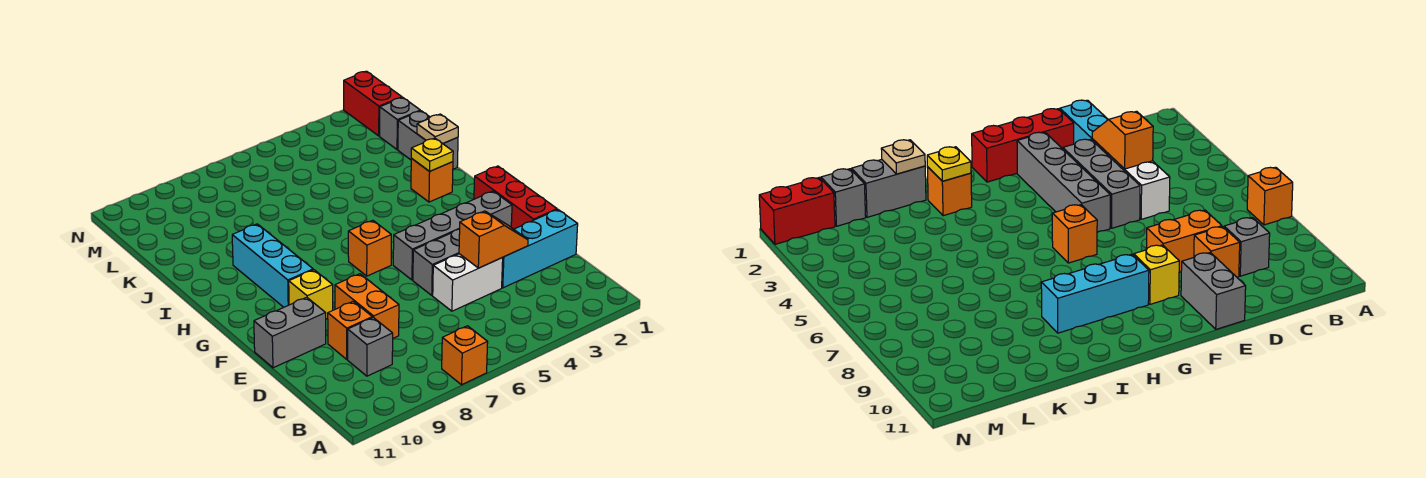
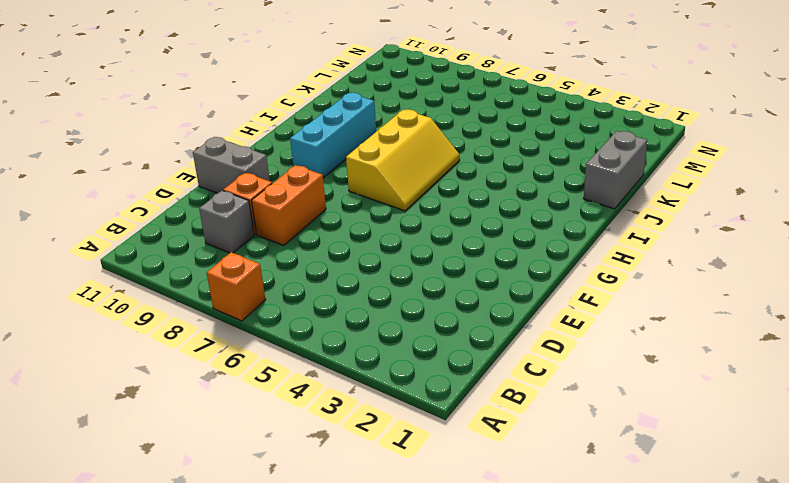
yellow slope G6:I7 level 1 top 7 -> orange brick G6 level 1
none -> cyan brick D1:D3 level 1
none -> white brick D4:D5 level 1
none -> red brick E1:G1 level 1

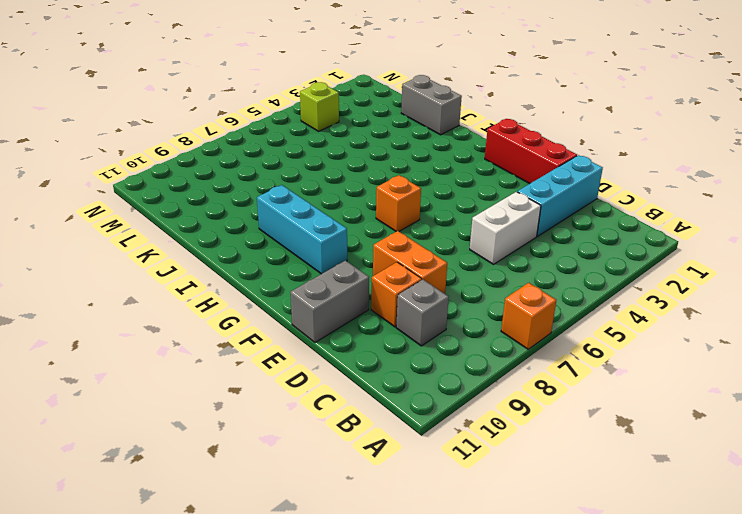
lime brick M4 level 1 -> none
none -> grey brick E3:E5 level 1
none -> grey brick F2:F5 level 1
none -> yellow brick F9 level 1

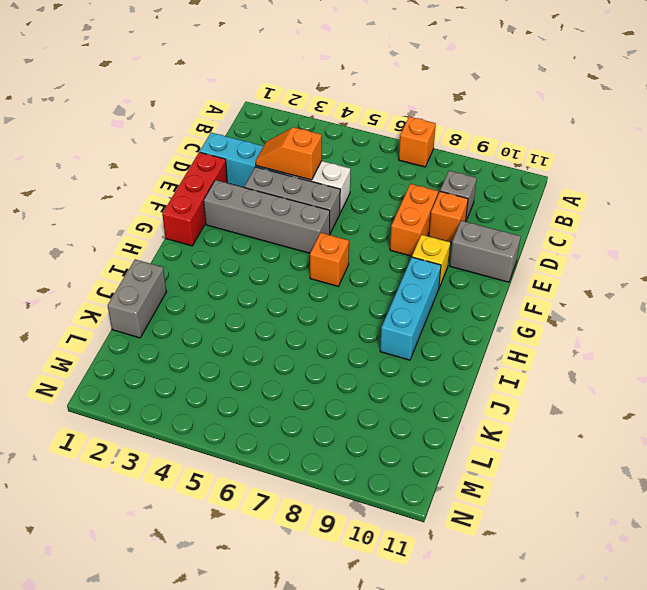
none -> orange brick I2 level 1
none -> grey brick L1 level 1
none -> red brick M1:N1 level 1

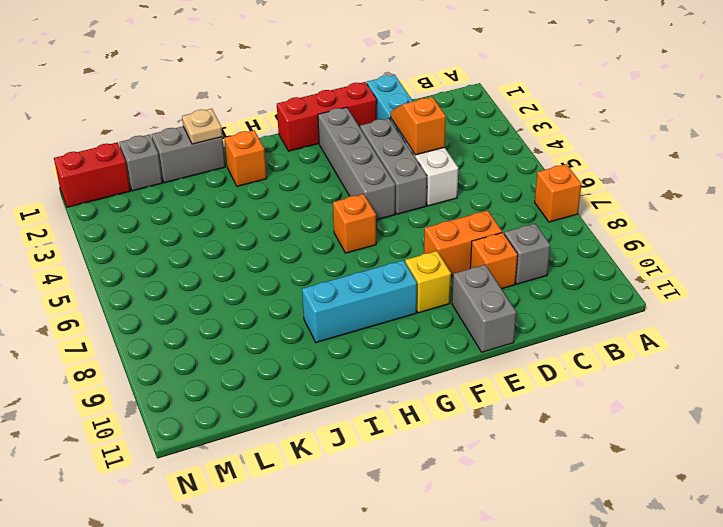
none -> yellow plate I2 level 2

